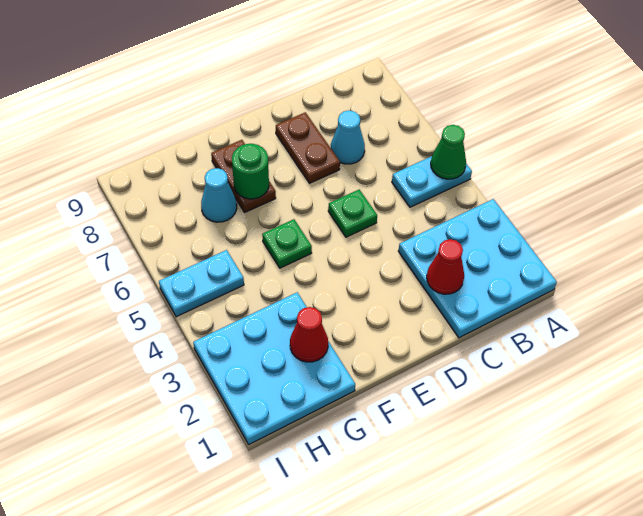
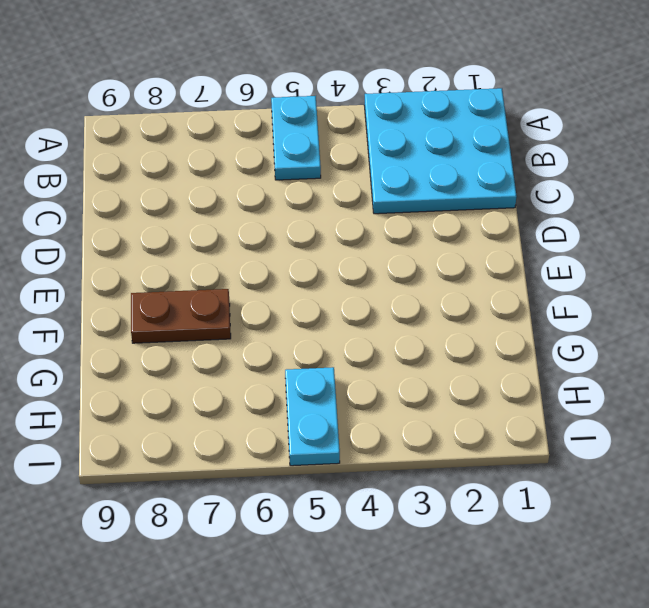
none -> cyan cone C7 level 1
none -> green plate D5 level 1
none -> brown plate D7:D8 level 1

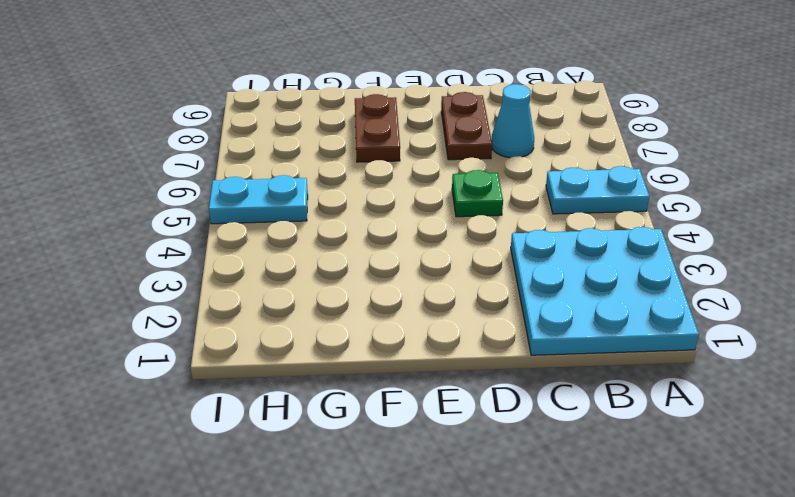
none -> green plate F5 level 1
none -> cyan plate G1:I3 level 1
none -> cyan cone G7 level 1

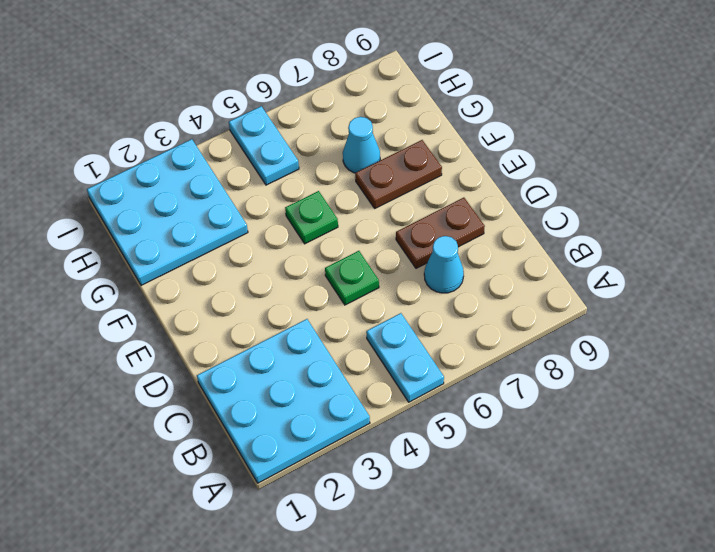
none -> green cone A5 level 2
none -> red cone C2 level 2
none -> green round brick F7 level 2

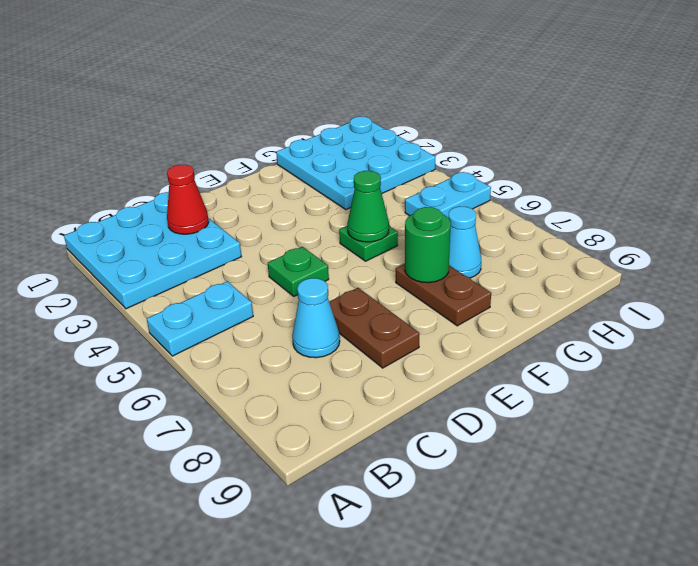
green cone F5 level 2 -> green cone A5 level 2
none -> red cone G2 level 2

